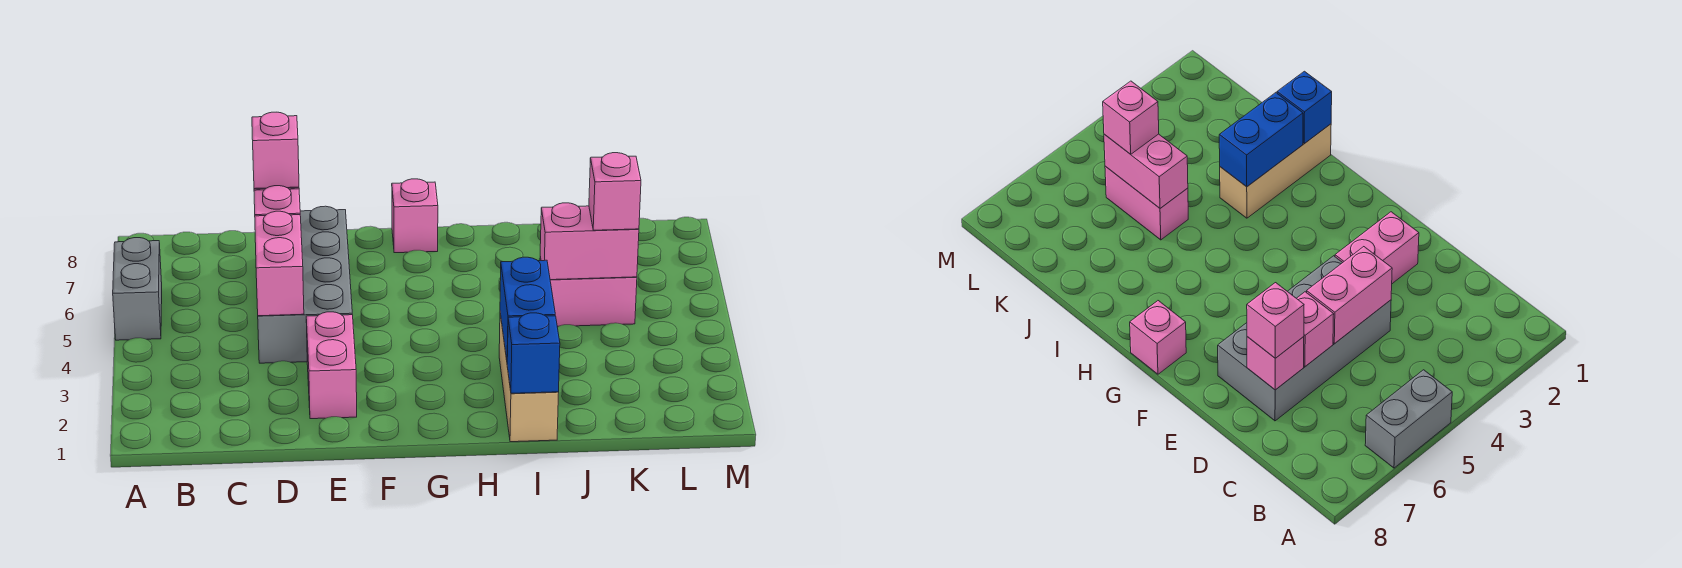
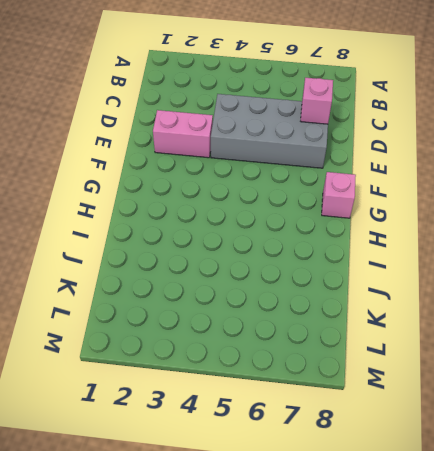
none -> grey brick A5:A6 level 1
none -> tan brick I1:I3 level 1
none -> pink brick J5:K5 level 1

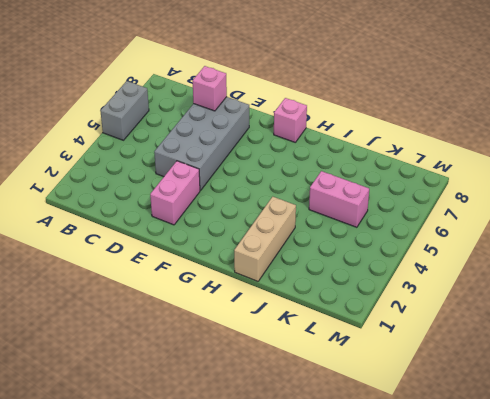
none -> pink brick D4:D5 level 2
none -> pink brick D6 level 2
none -> blue brick I1 level 2

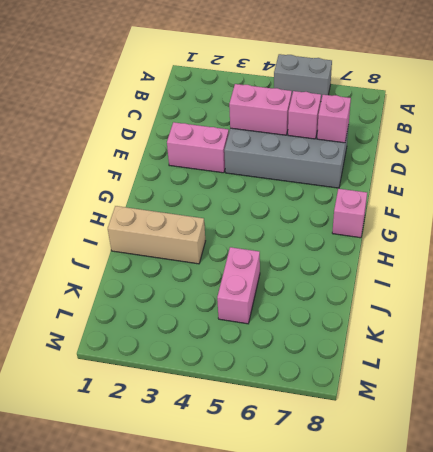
none -> blue brick I1 level 2
none -> blue brick I2:I3 level 2
none -> pink brick J5:K5 level 2

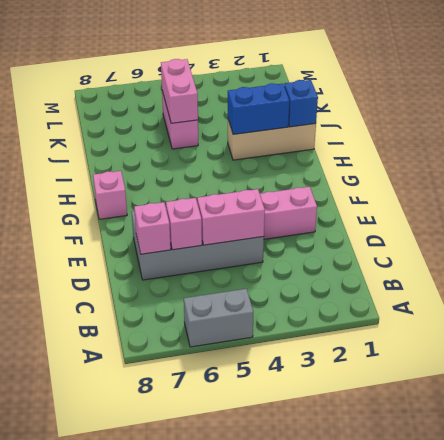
none -> pink brick D7 level 3
none -> pink brick K5 level 3

